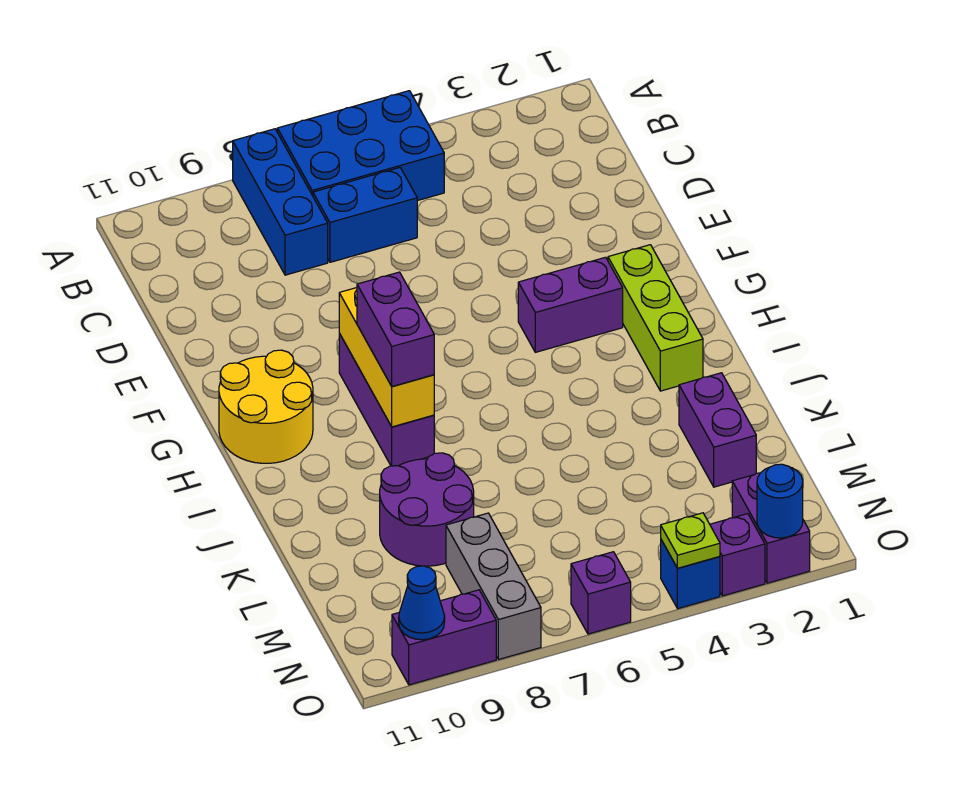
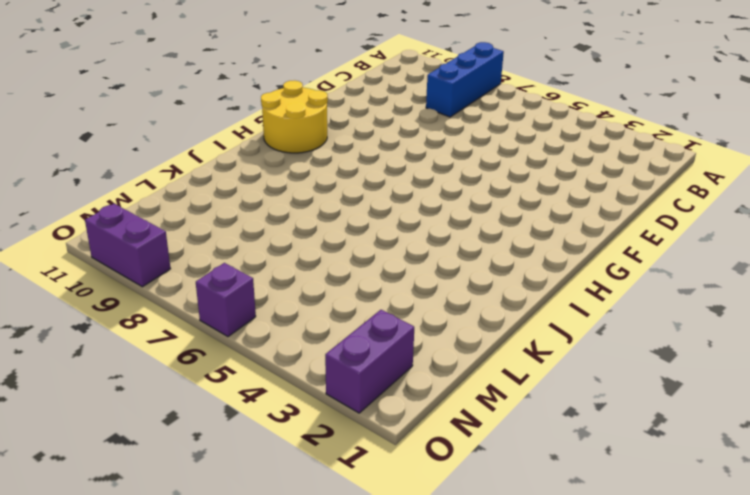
none -> blue brick A5:B7 level 1
none -> blue brick C6:C7 level 1
none -> lime brick G2:I2 level 1

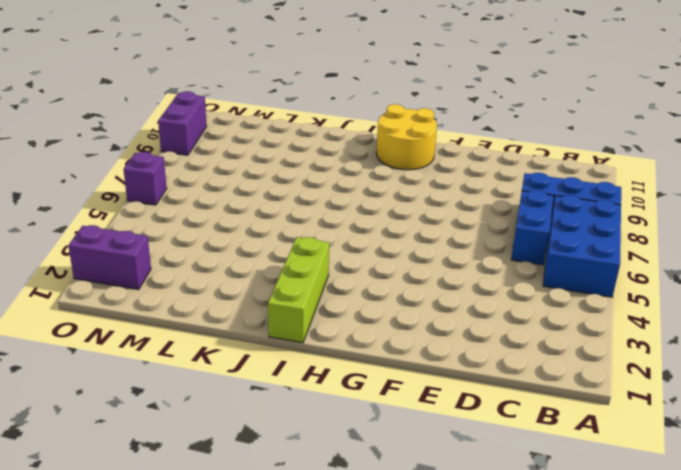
lime brick I1:I3 level 1 -> lime brick G2:I2 level 1
none -> purple brick G3:G4 level 1
none -> purple brick G8:I8 level 1
none -> purple brick K2:L2 level 1

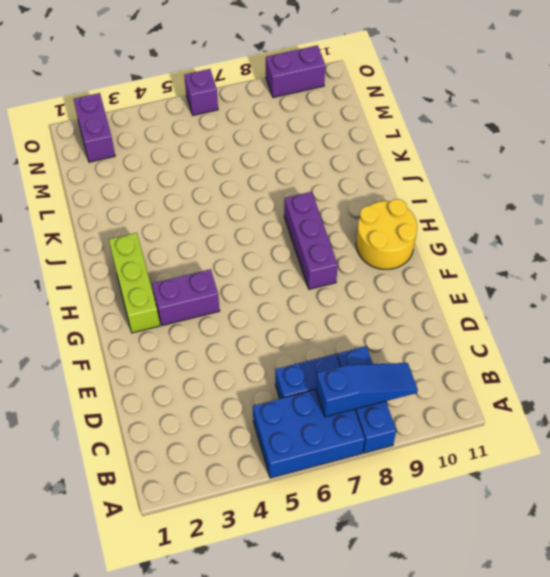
blue slope B7:B9 level 2 top 7 -> none
none -> purple brick K2:L2 level 1
none -> purple round brick K8:L9 level 1
none -> grey brick M8:O8 level 1

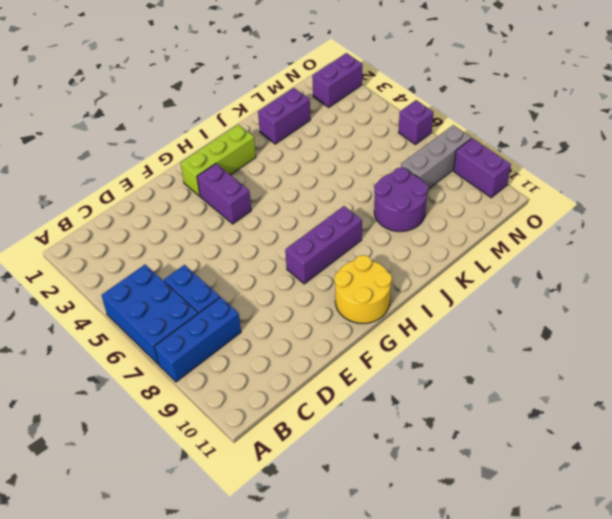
none -> purple brick O3 level 1
none -> blue brick O4 level 1
none -> yellow brick G8:I8 level 2

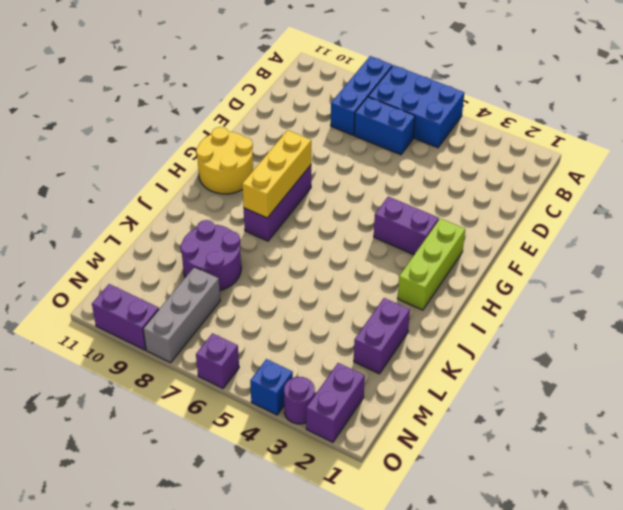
purple round brick O3 level 1 -> purple brick O3 level 1
none -> blue round brick O2 level 2
none -> lime plate O4 level 2
none -> blue cone O10 level 2

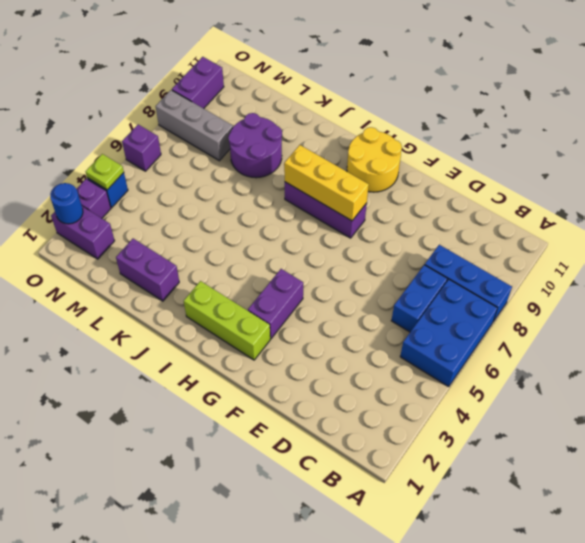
none -> blue cone O10 level 2
none -> purple brick H8:I8 level 3

